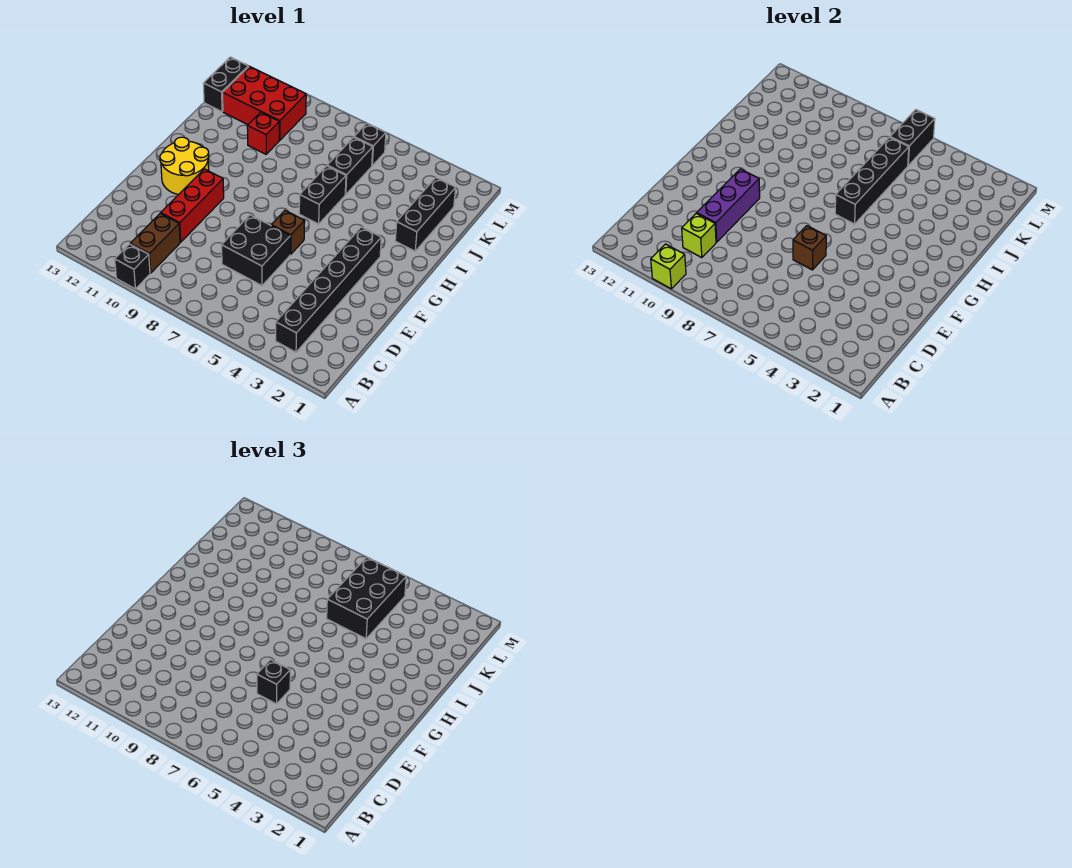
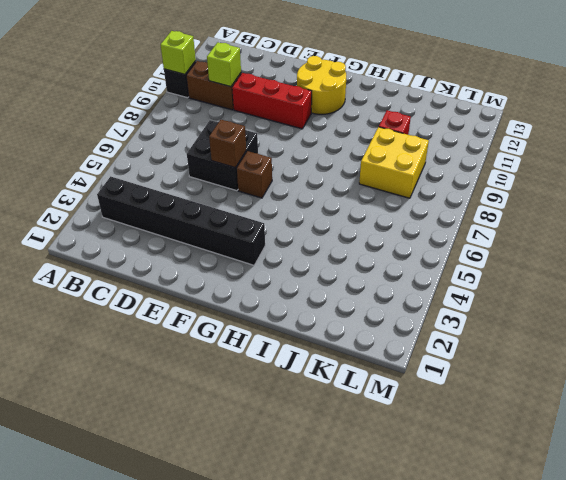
yellow brick J8:K9 level 1 -> none
none -> black brick H6:I6 level 1
none -> black brick I2:K2 level 1
none -> black brick J6:K6 level 1

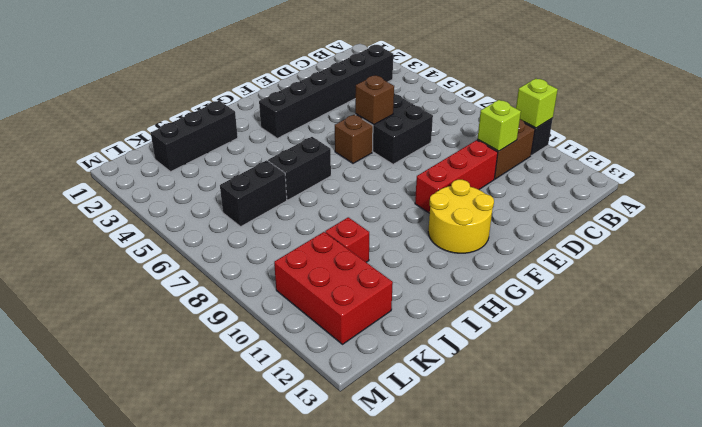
none -> black brick K13:L13 level 1
none -> black brick L6 level 1
none -> purple brick D10:F10 level 2

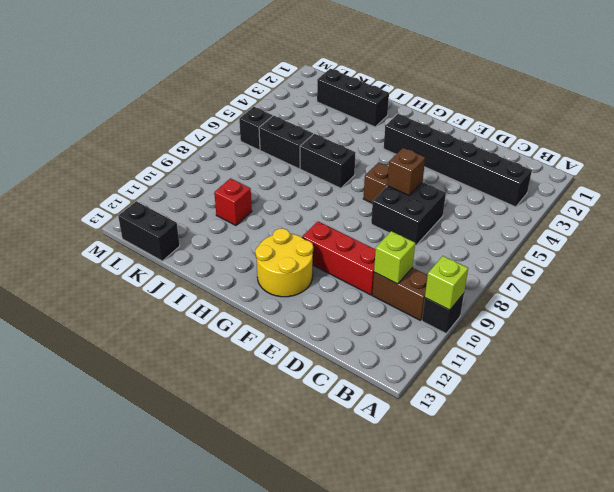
none -> red brick K10:L12 level 1
none -> purple brick D10:F10 level 2
none -> black brick H6:K6 level 2

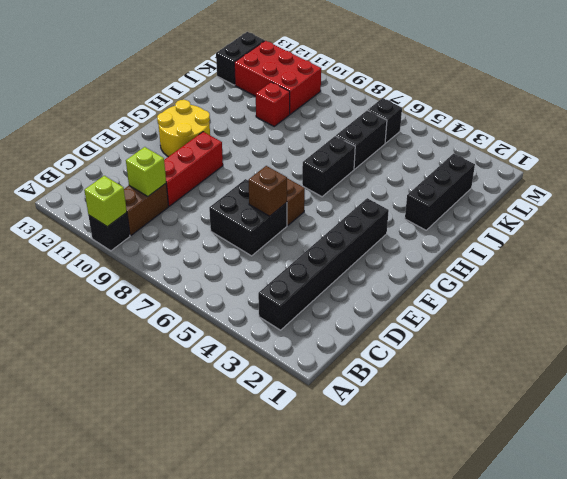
none -> purple brick D10:F10 level 2
none -> black brick H6:K6 level 2
none -> black brick L6:M6 level 2

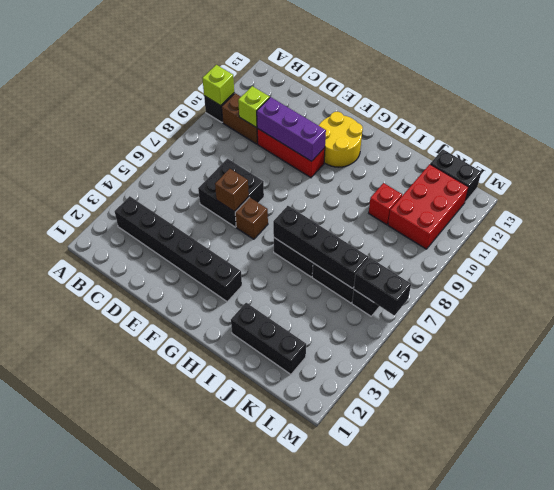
none -> black brick E6 level 3
none -> black brick J5:L6 level 3

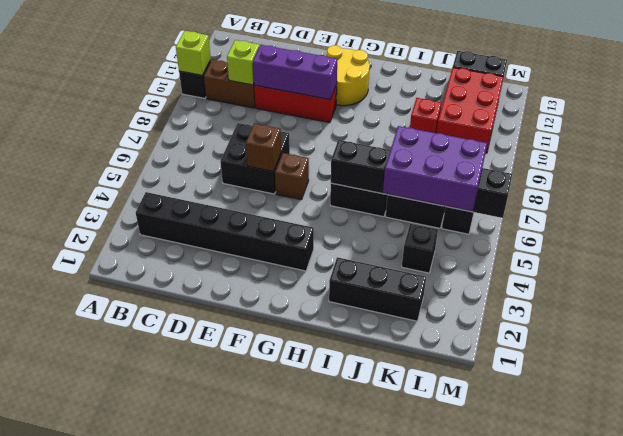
purple brick J5:L6 level 3 -> black brick J5:L6 level 3
black brick K4 level 1 -> black brick E6 level 3

